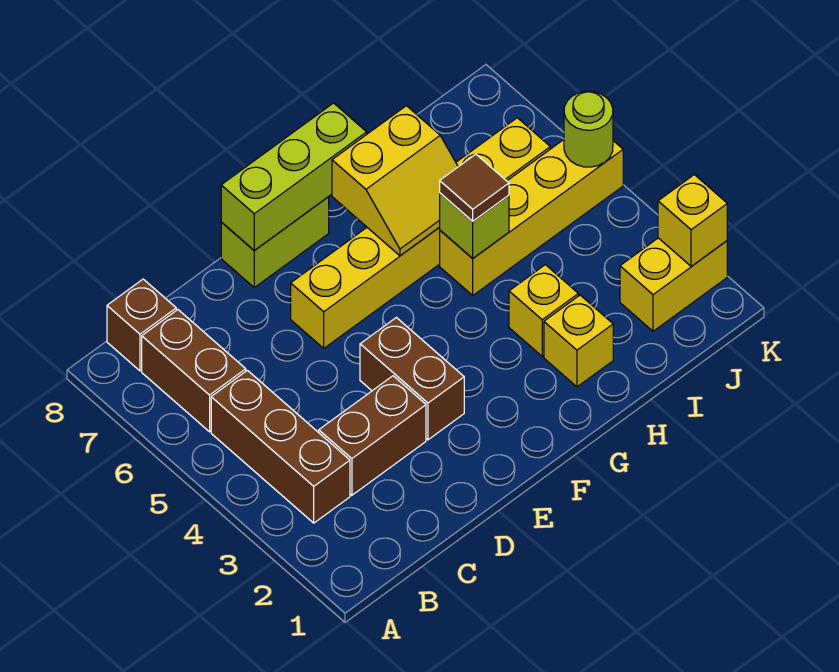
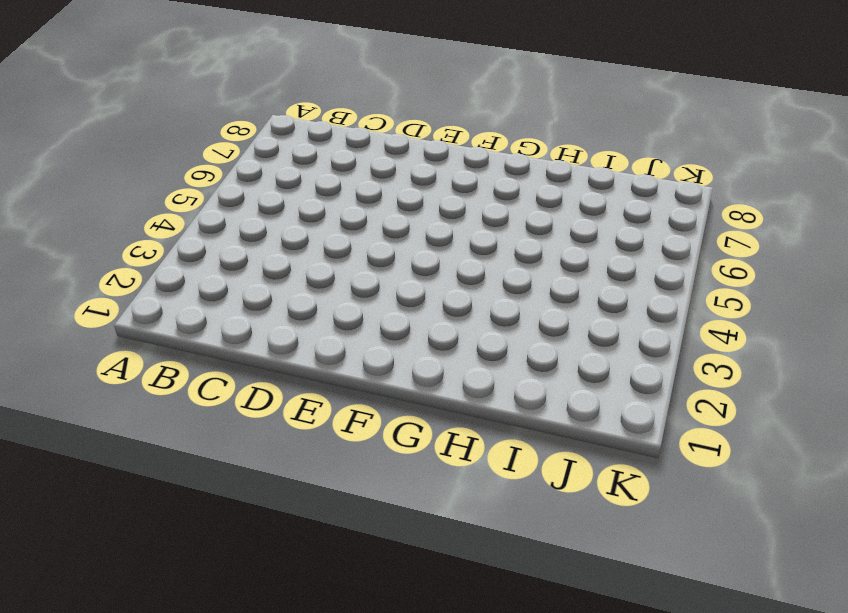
none -> brown brick B3:B5 level 1
none -> brown brick B6:B7 level 1
none -> brown brick B8 level 1

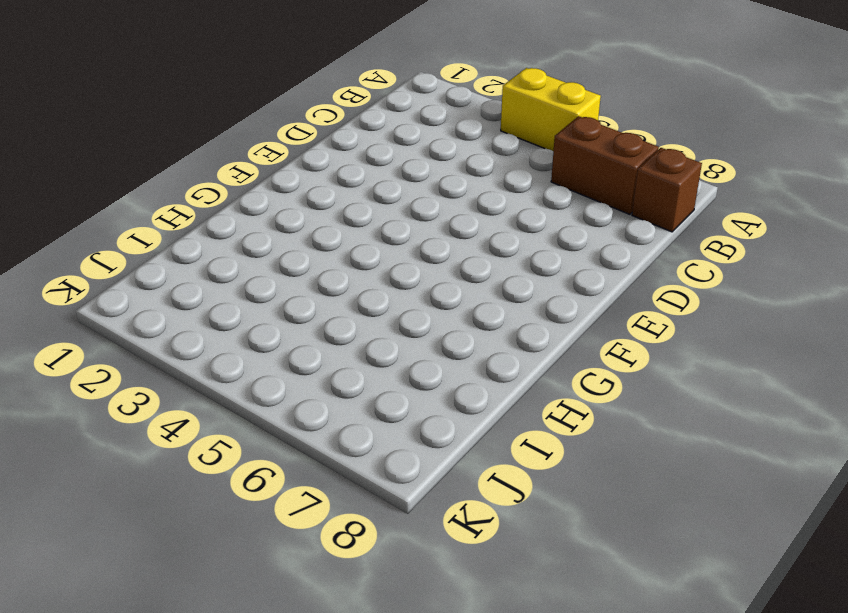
yellow brick A4:A5 level 1 -> yellow brick J2:K2 level 1
none -> brown brick B3:B5 level 1
none -> brown brick C3:D3 level 1
none -> brown brick E3:E4 level 1

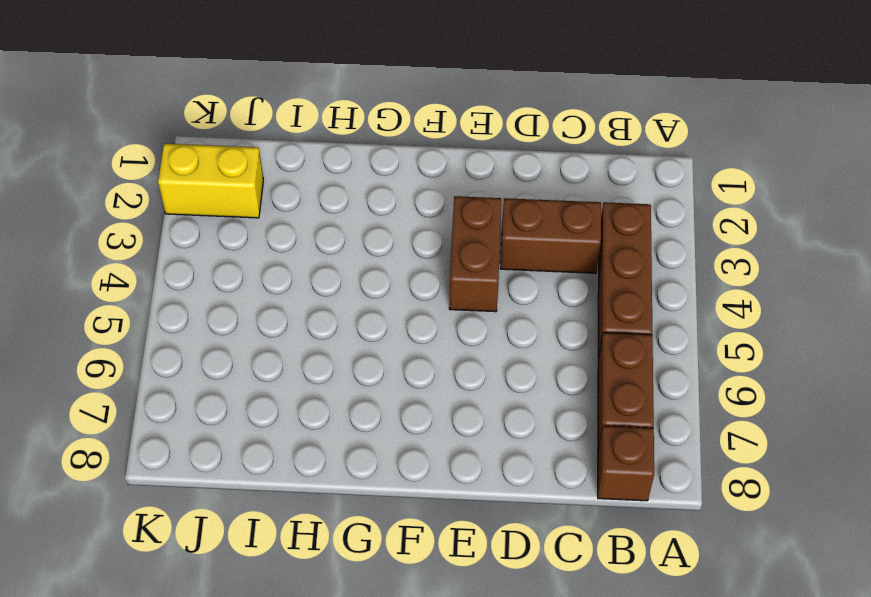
none -> yellow brick E6:J6 level 1
none -> lime brick E8:F8 level 1
none -> yellow brick H2 level 1

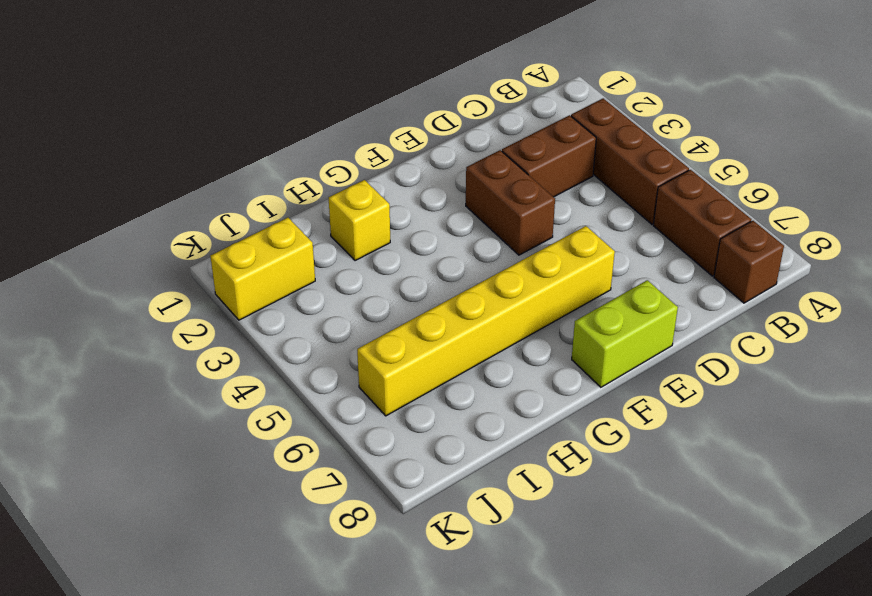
none -> yellow brick H3 level 1
none -> yellow brick H5:K5 level 1
none -> lime brick E8:G8 level 2

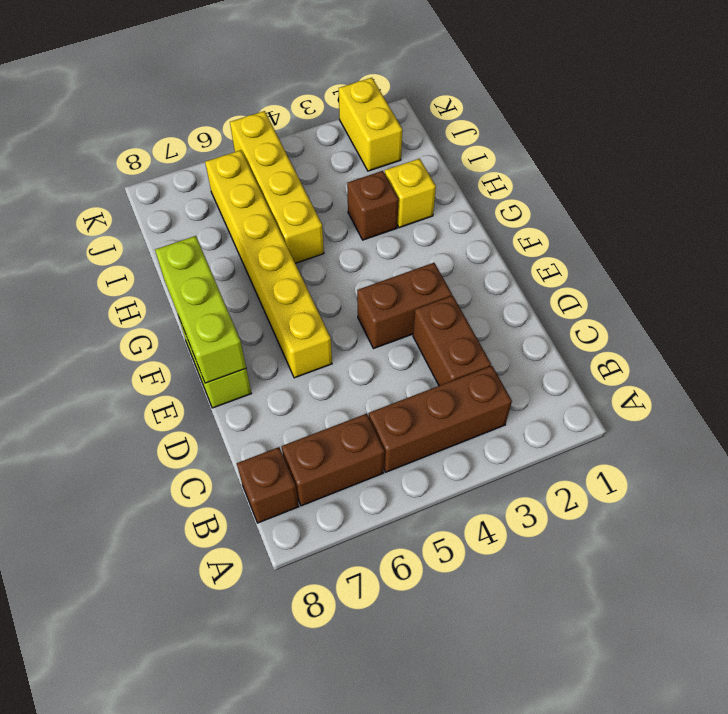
brown brick H3 level 1 -> yellow brick H3 level 1
none -> yellow slope G6:H7 level 2 top 7
none -> lime brick H5 level 2
none -> yellow brick K2 level 2

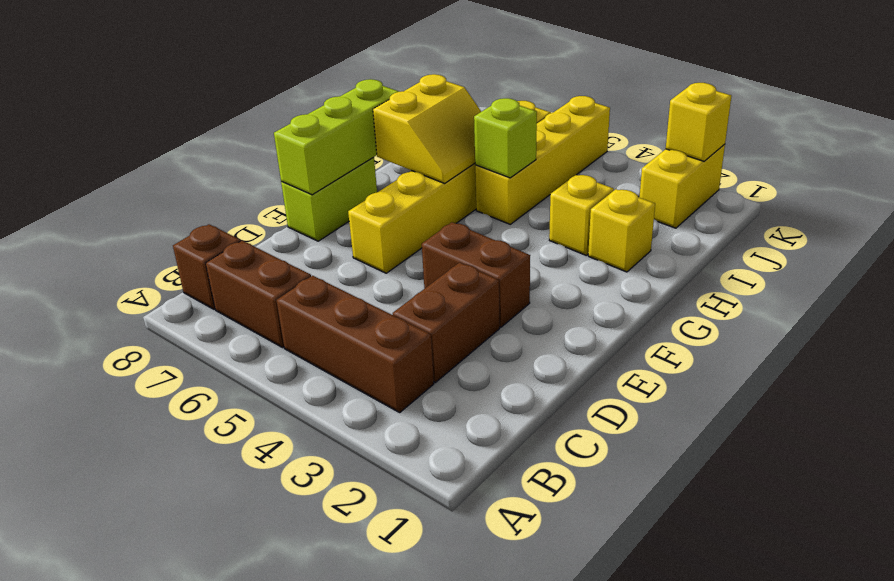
none -> lime round brick K5 level 2
none -> brown tile H5 level 3

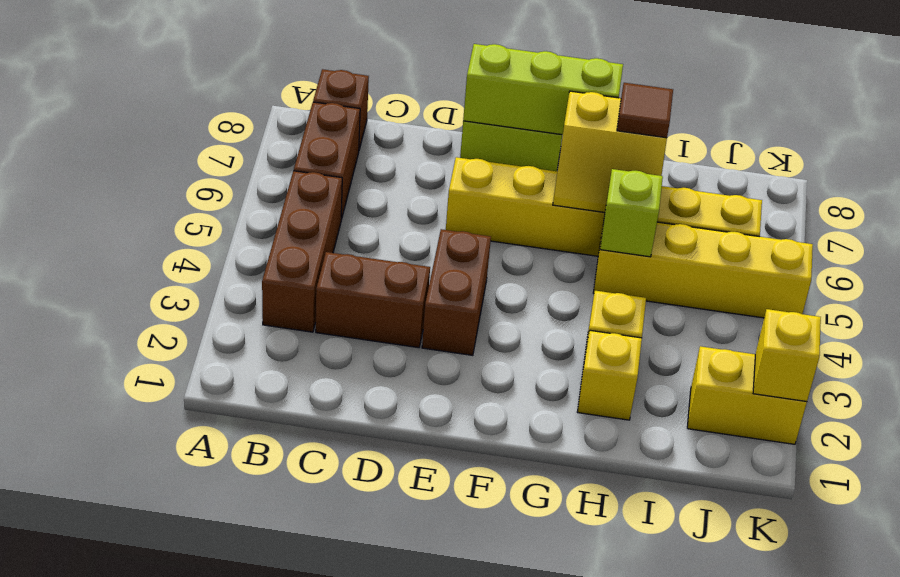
brown tile H7 level 3 -> brown tile H5 level 3
none -> lime round brick K5 level 2

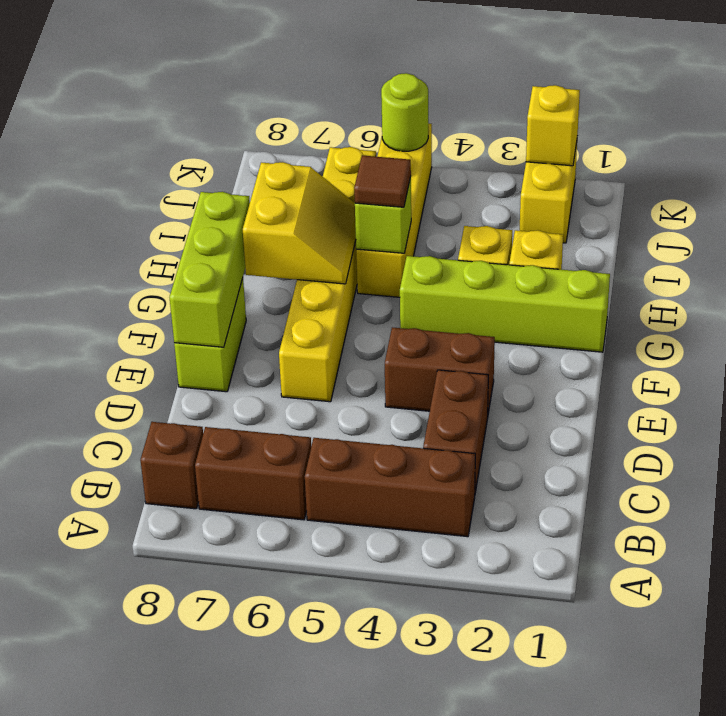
lime brick G1:G4 level 1 -> none

